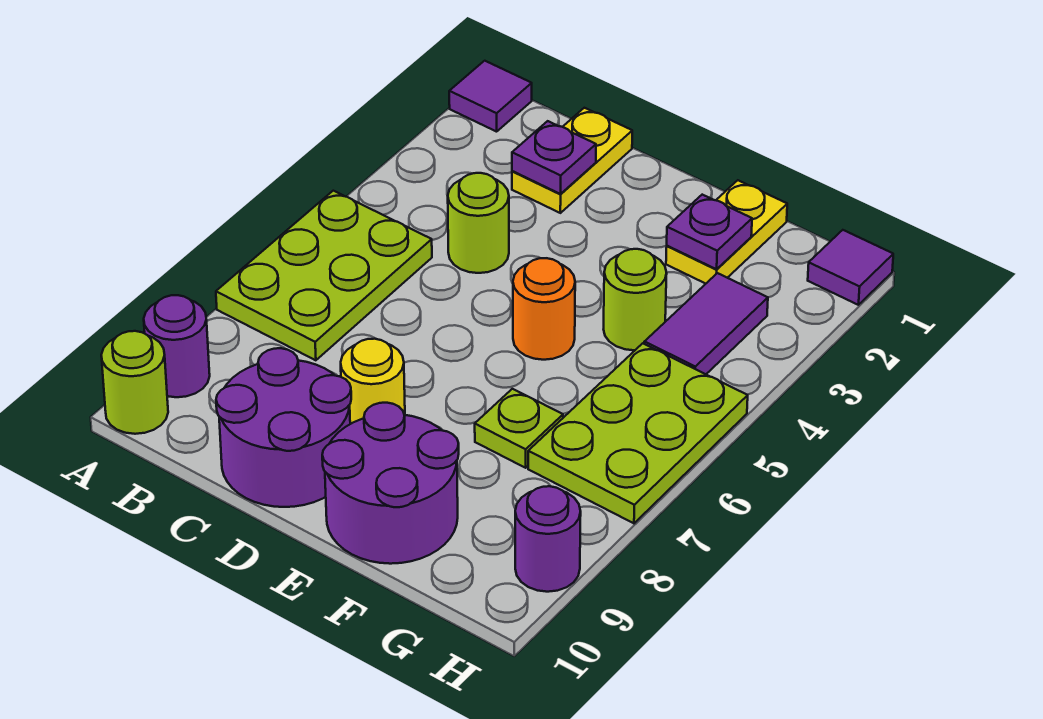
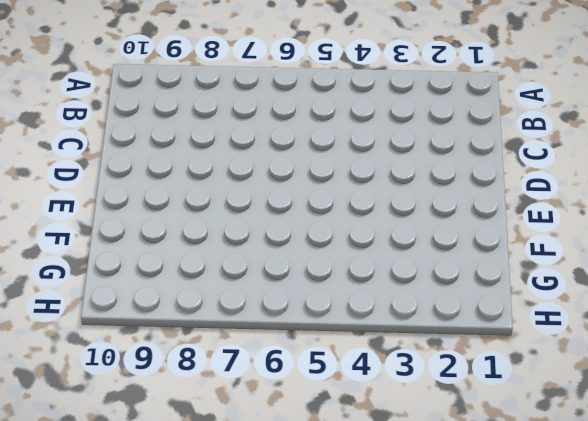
none -> purple tile A1 level 1
none -> lime plate A5:B7 level 1
none -> purple round brick A9 level 1

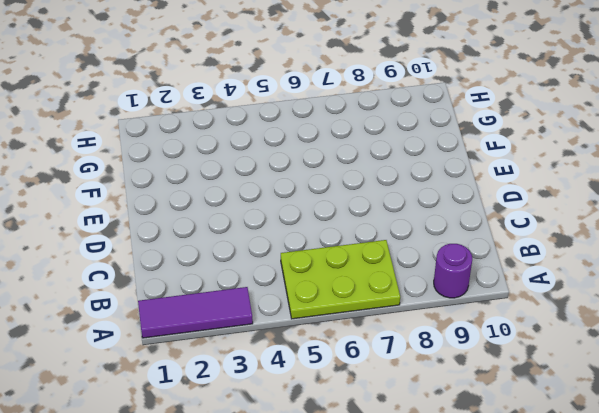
purple tile A1:A3 level 1 -> purple tile A1 level 1
none -> lime round brick A10 level 1
none -> yellow plate C1:C2 level 1
none -> lime round brick C4 level 1

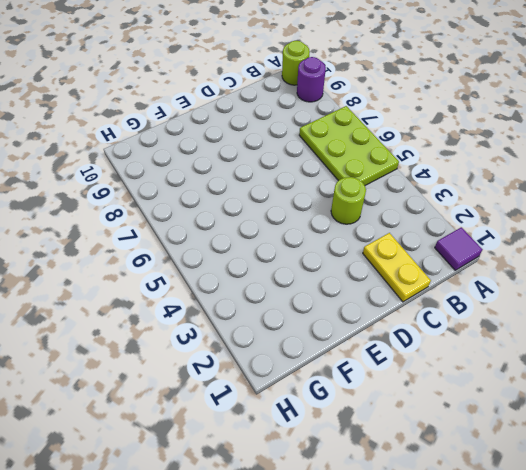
none -> purple round brick C9:D10 level 1
none -> yellow round brick D8 level 1
none -> orange round brick E5 level 1

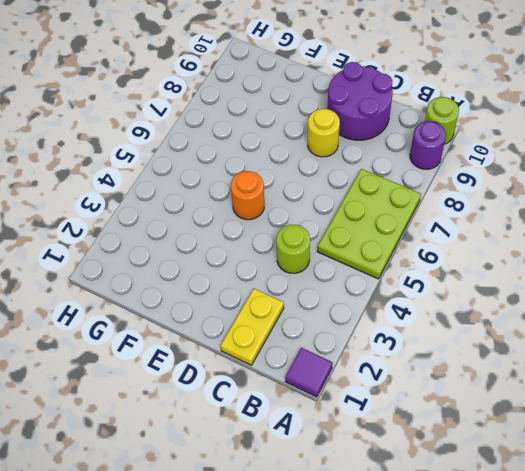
none -> purple round brick E9:F10 level 1
none -> yellow plate F1:F2 level 1
none -> lime round brick F4 level 1

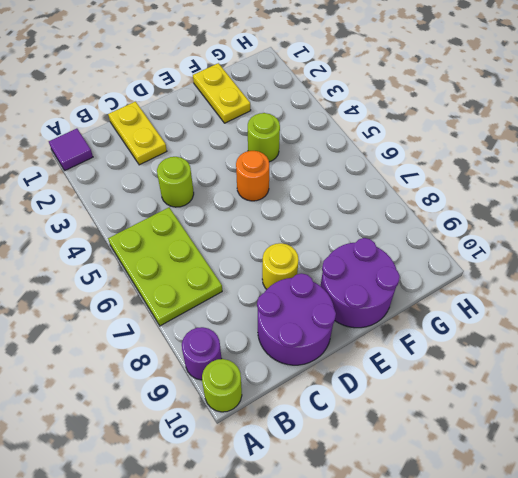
none -> lime plate F7 level 1
none -> purple tile G3:G4 level 1
none -> lime plate G5:H7 level 1

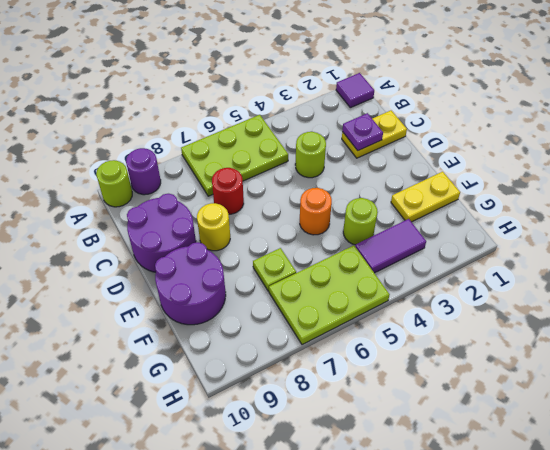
red round brick C7 level 1 -> none
none -> purple tile H1 level 1
none -> purple round brick H9 level 1
none -> purple plate F2 level 2

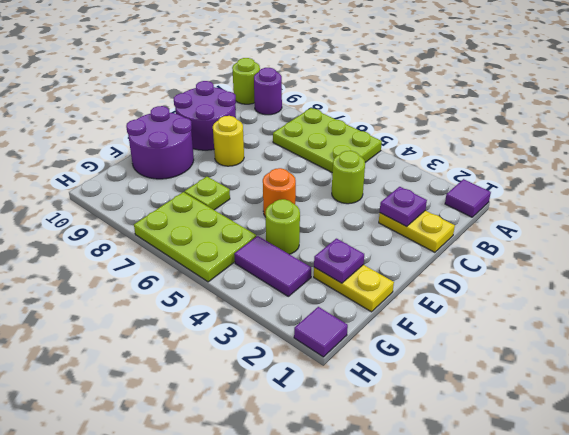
none -> purple round brick H9 level 1

